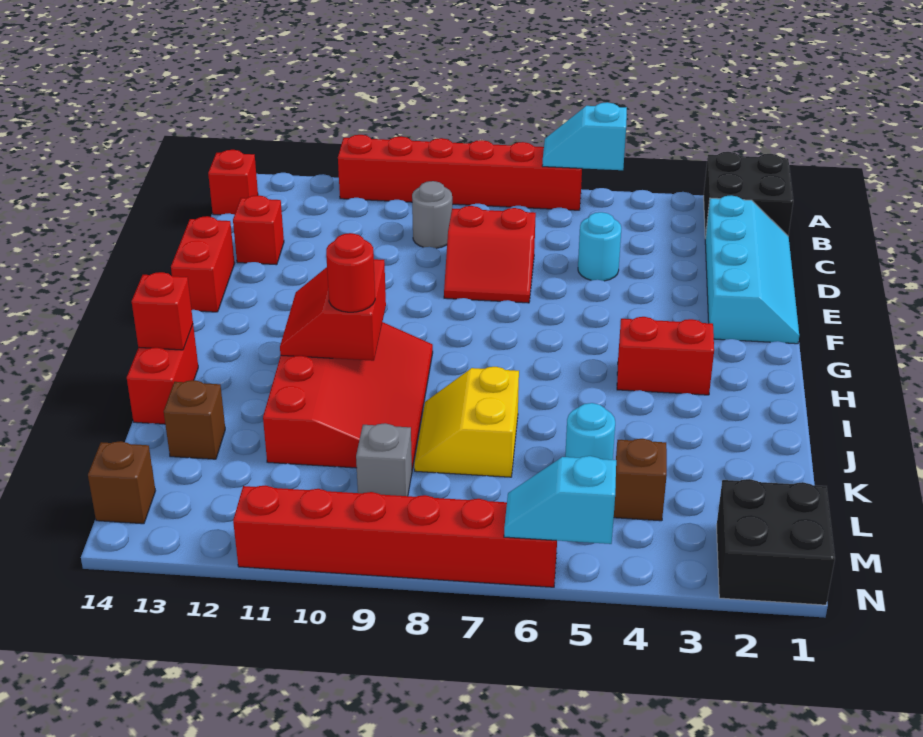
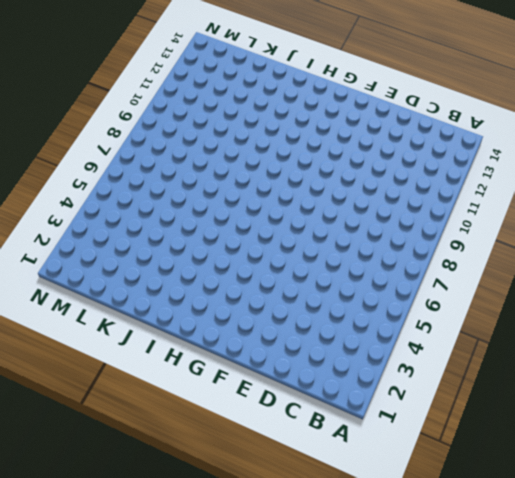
none -> black brick A1:B2 level 1
none -> red brick A6:A11 level 1
none -> red brick B14 level 1

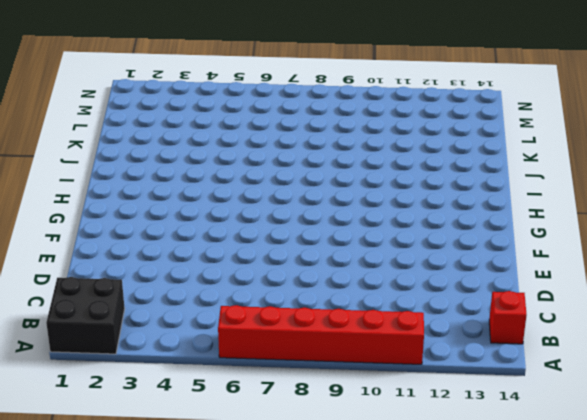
none -> cyan slope C1:F2 level 1 top 2
none -> grey round brick C9 level 1
none -> cyan round brick D5 level 1

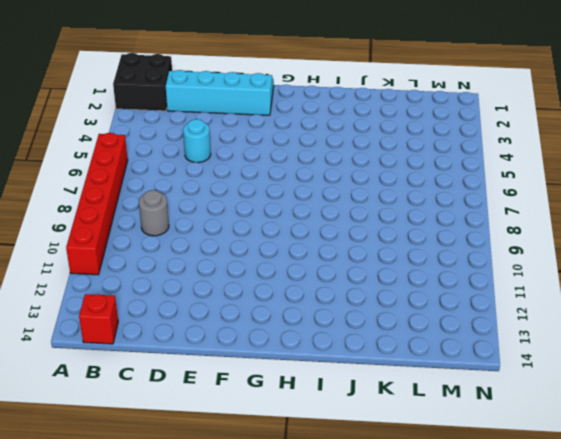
none -> red slope D7:E8 level 1 top D
none -> red brick D13 level 1
none -> red brick E14:F14 level 1

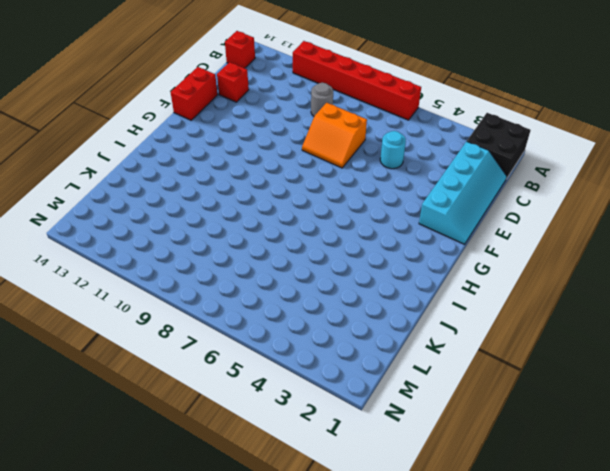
orange slope D7:E8 level 1 top D -> red slope D7:E8 level 1 top D
none -> red brick H3:H4 level 1
none -> red slope H9:K11 level 1 top 11
none -> red brick I14:J14 level 1

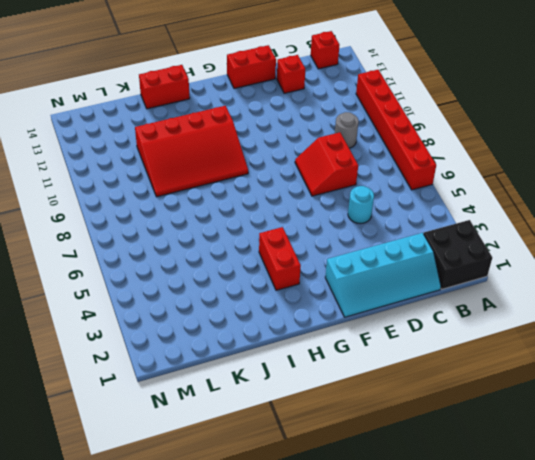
none -> yellow slope J7:K8 level 1 top 7
none -> cyan round brick K5 level 1
none -> brown brick K13 level 1

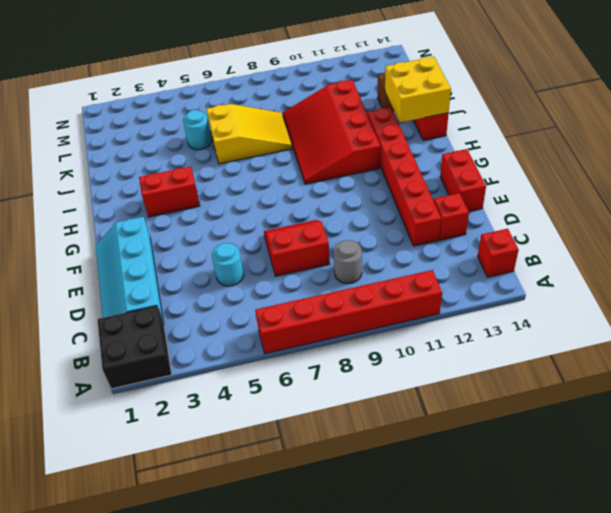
red brick D12:I12 level 1 -> red brick N6:N11 level 1
yellow brick I13:J14 level 2 -> red brick I14 level 2
yellow slope J6:K8 level 1 top 6 -> yellow slope J7:K8 level 1 top 7
none -> brown brick L4 level 1
none -> grey brick L9 level 1
none -> black brick M1:N2 level 1

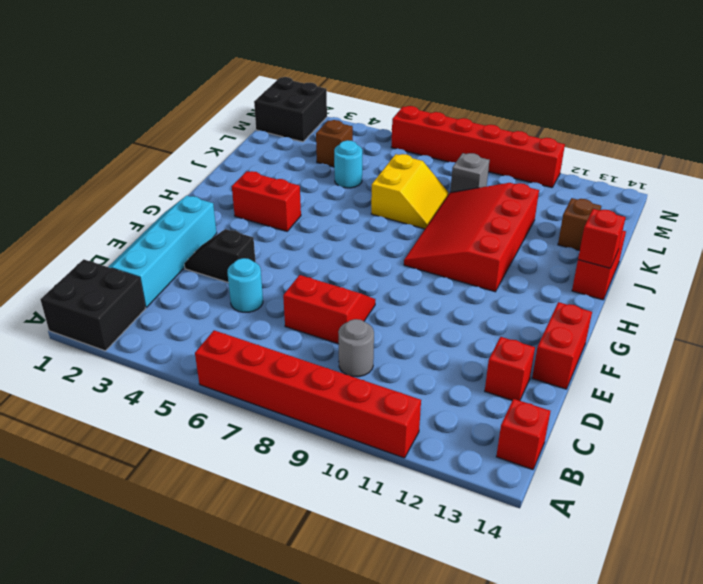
black slope E3:E4 level 1 top 4 -> none
none -> brown brick M14 level 1
none -> cyan slope A5:A6 level 2 top 5
none -> red slope H10:I11 level 2 top 10

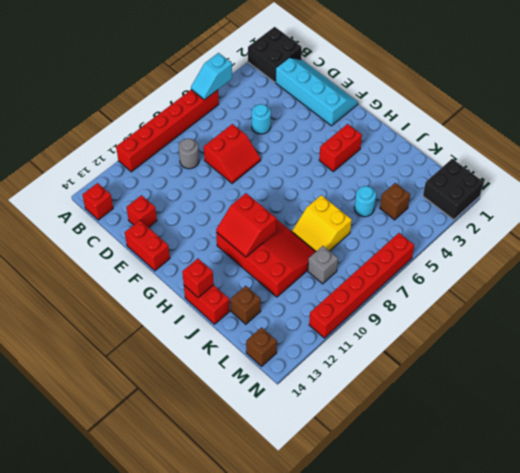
none -> cyan slope N5:N6 level 2 top 5
none -> red round brick I10 level 3

